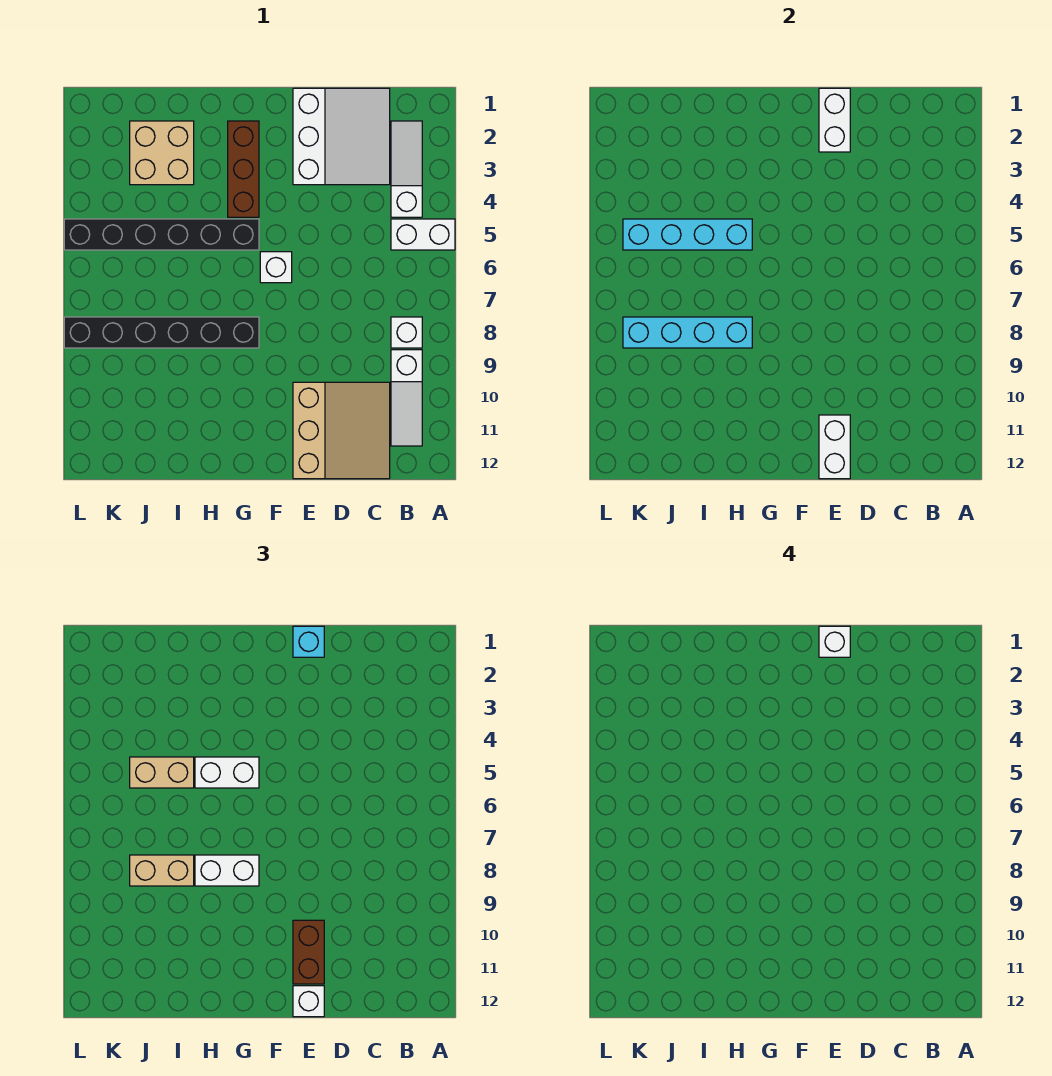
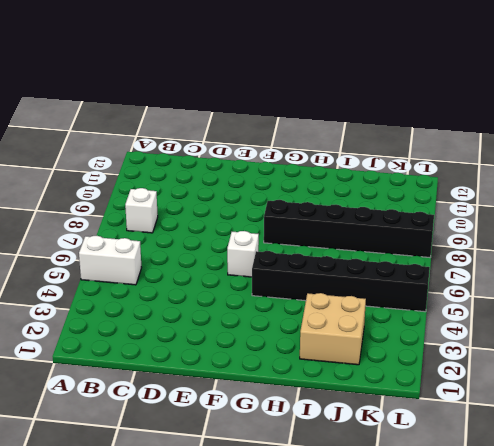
none -> white slope B2:B4 level 1 top 4
none -> white slope B9:B11 level 1 top 9
none -> white slope C1:E3 level 1 top E

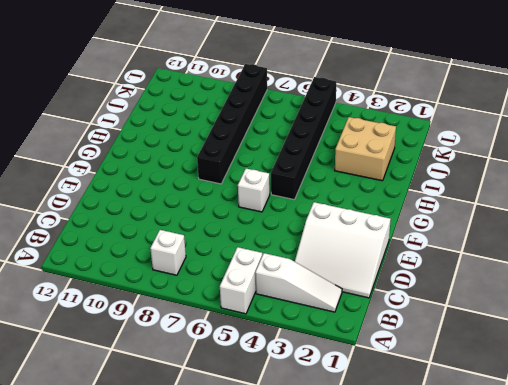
none -> white slope B9:B11 level 1 top 9
none -> tan slope C10:E12 level 1 top E
none -> brown brick G2:G4 level 1

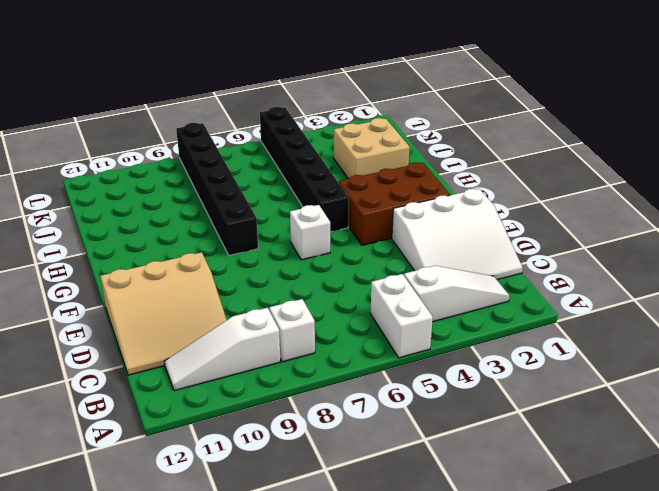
brown brick F2:G4 level 1 -> brown brick G2:G4 level 1
none -> white brick E1:E2 level 2
none -> white brick E11:E12 level 2
none -> cyan brick H5:K5 level 2

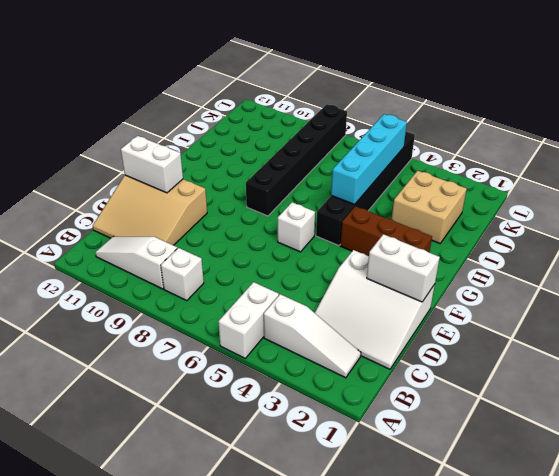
none -> cyan brick H8:K8 level 2
none -> cyan brick E1 level 3
none -> brown brick E10:E11 level 3

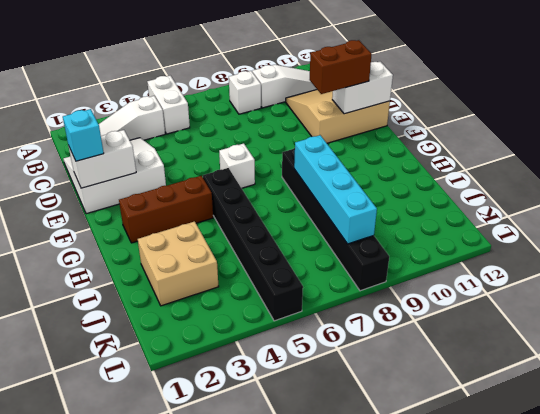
none -> cyan brick H5:K5 level 2
none -> white brick E12 level 3
none -> white brick G5:H5 level 3

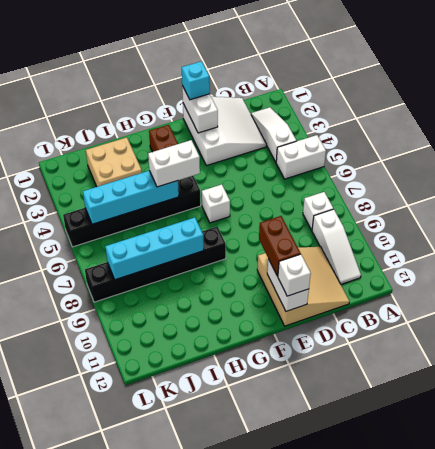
none -> white brick G8:H8 level 3
none -> tan brick I5:J5 level 3
none -> tan brick I8:J8 level 3

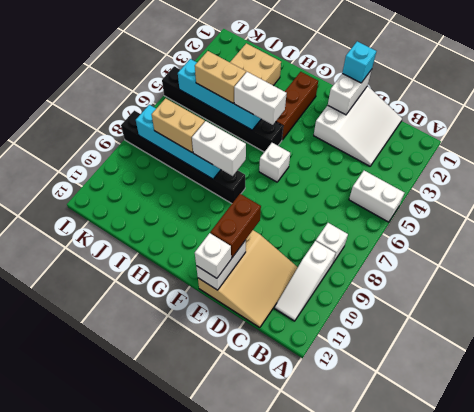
none -> white slope B2:B4 level 1 top 4
none -> white brick E1 level 4

